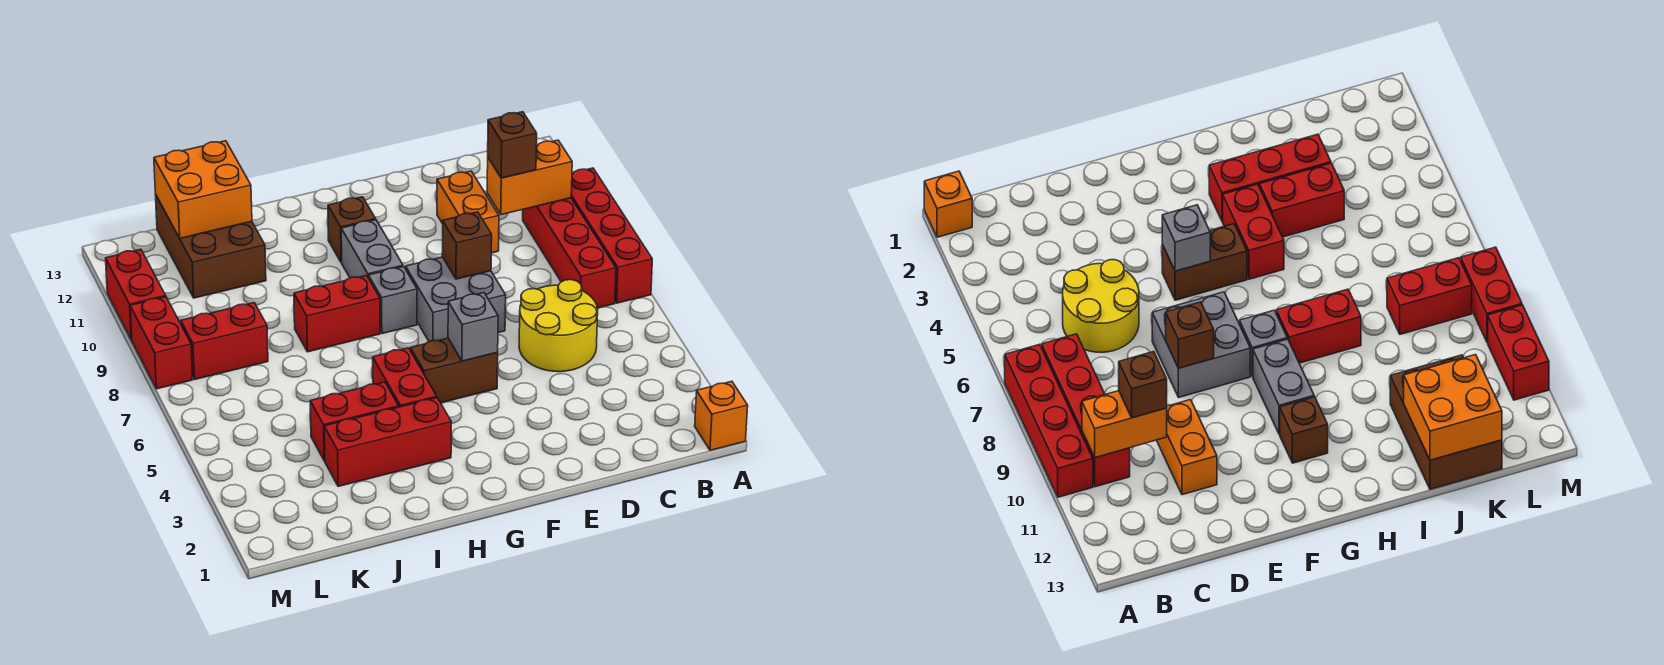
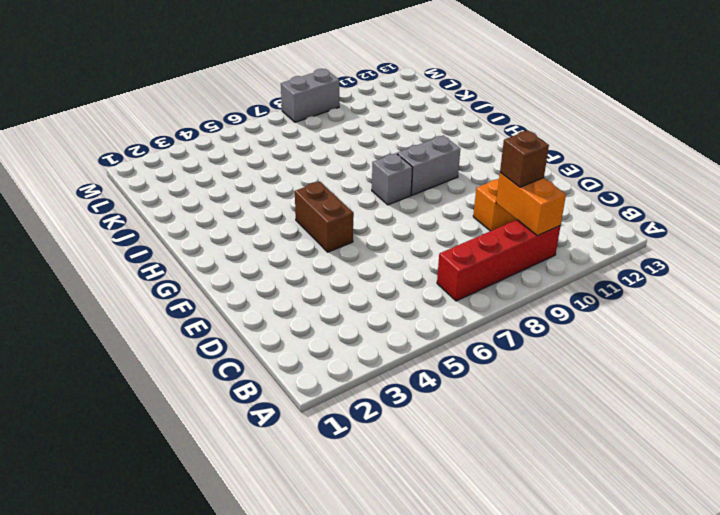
grey brick M8:M9 level 1 -> red brick M8:M9 level 1
none -> orange brick A1 level 1
none -> red brick A7:A10 level 1
none -> yellow round brick C5:D6 level 1

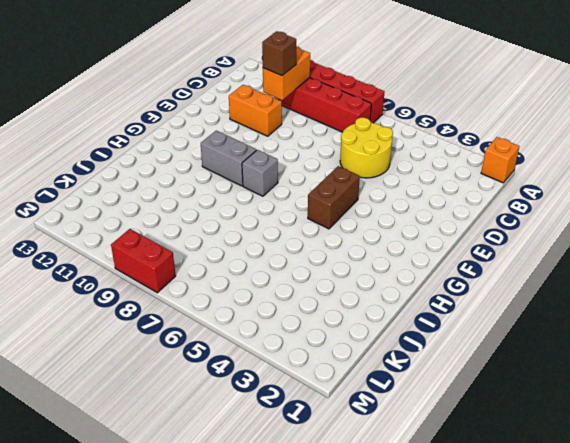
none -> grey brick E7:F8 level 1
none -> brown brick G11 level 1
none -> red brick H3:J3 level 1

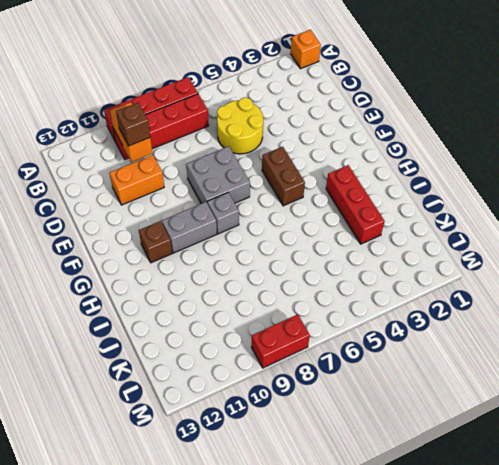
none -> red brick H4:H5 level 1
none -> red brick H8:I8 level 1
none -> red brick I4:J4 level 1

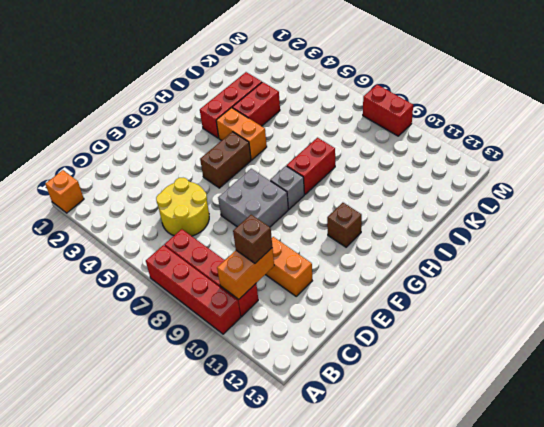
orange brick H4:H5 level 1 -> red brick H4:H5 level 1
none -> grey brick G9:G10 level 1
none -> brown brick J11:K13 level 1
none -> red brick K8:L8 level 1

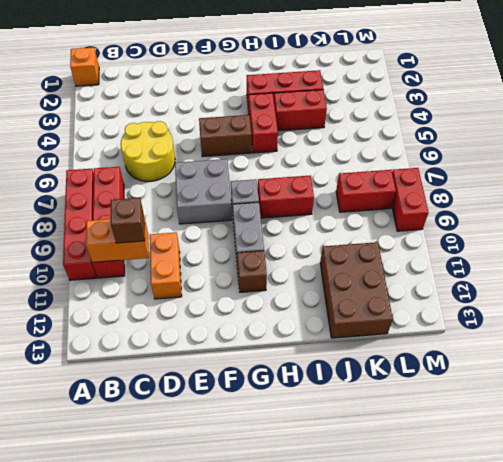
none -> red brick M10:M11 level 1
none -> brown brick E8 level 2
none -> grey brick F5 level 2

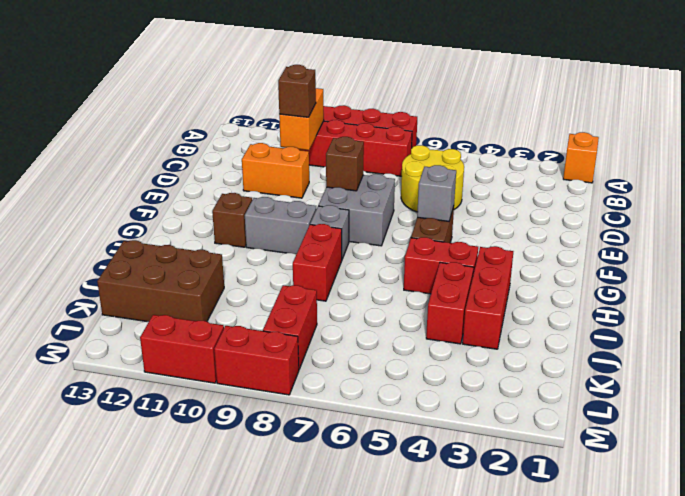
none -> orange brick J12:K13 level 2

